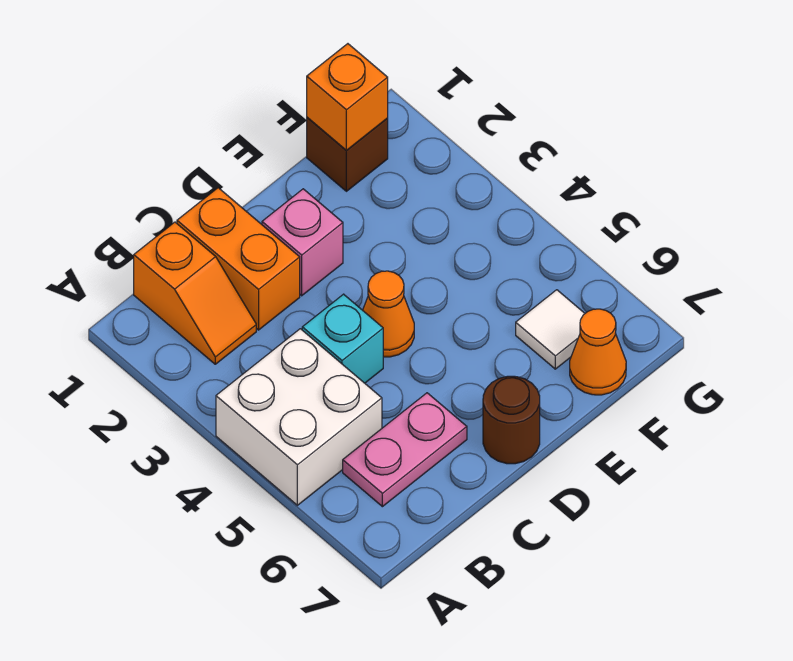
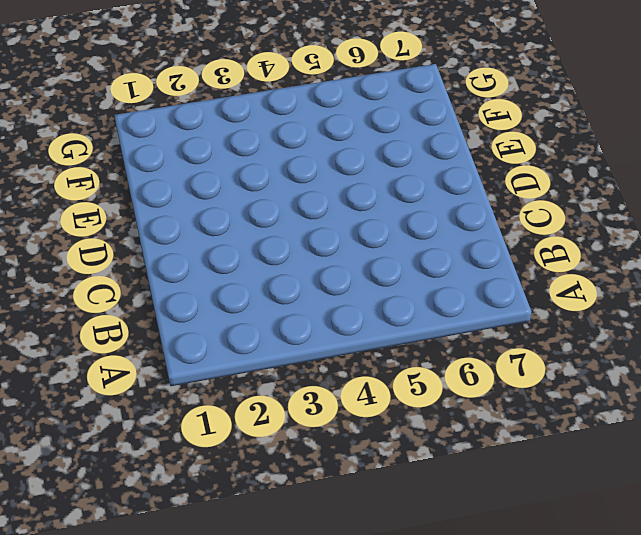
none -> white brick A4:B5 level 1
none -> orange slope B1:B2 level 1 top 1
none -> pink plate B6:C6 level 1

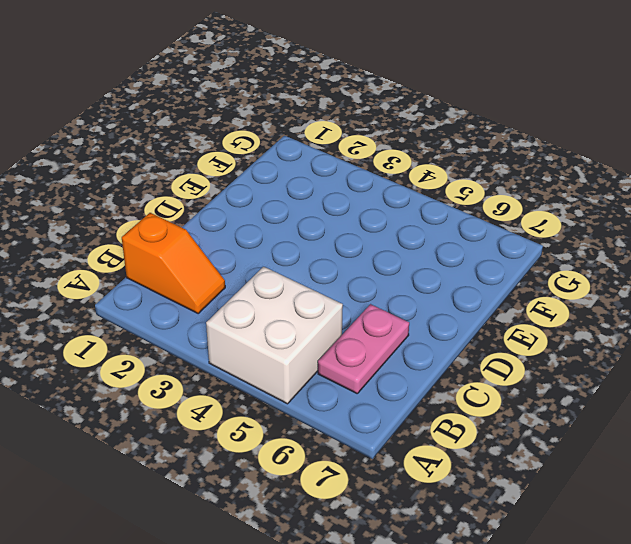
none -> orange brick C1:C2 level 1
none -> cyan brick C4 level 1
none -> pink brick D2 level 1

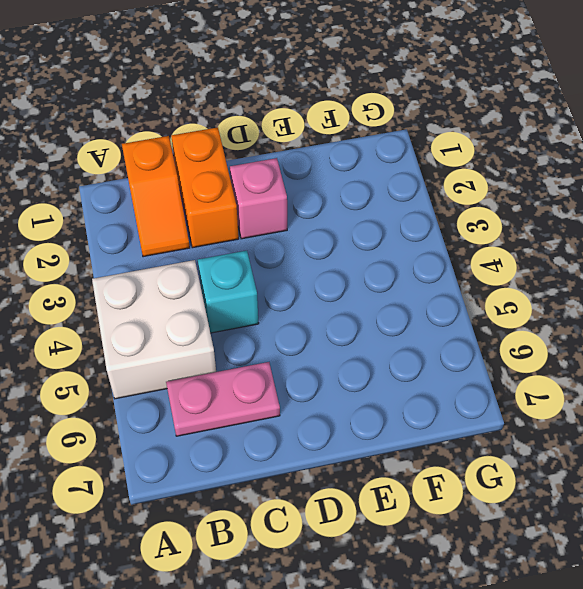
none -> orange cone D4 level 1
none -> brown round brick D7 level 1
none -> brown brick F1 level 1

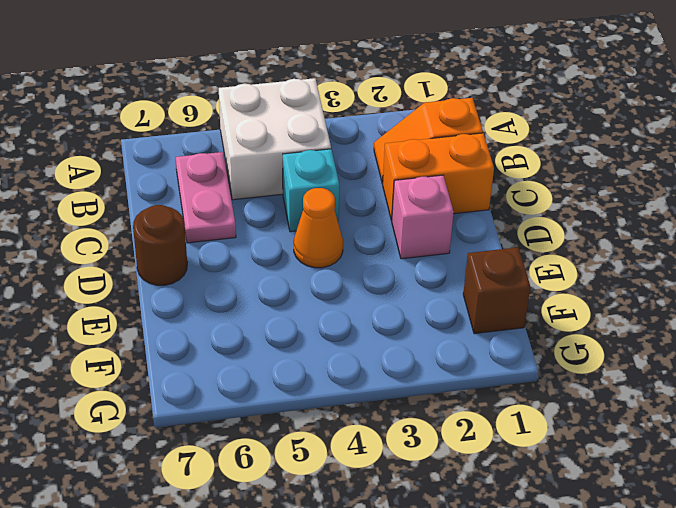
none -> white tile F6 level 1
none -> orange cone F7 level 1
none -> orange brick F1 level 2

